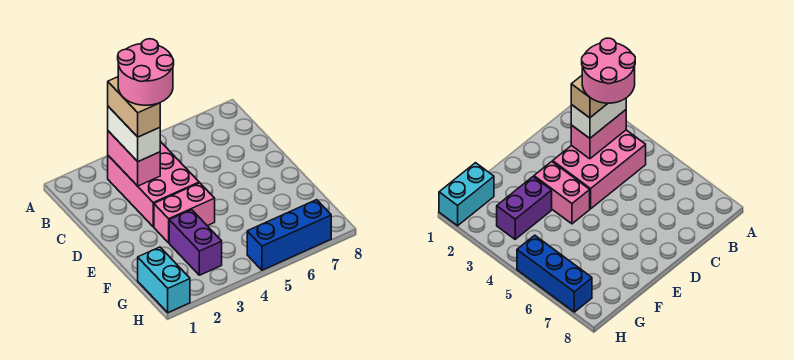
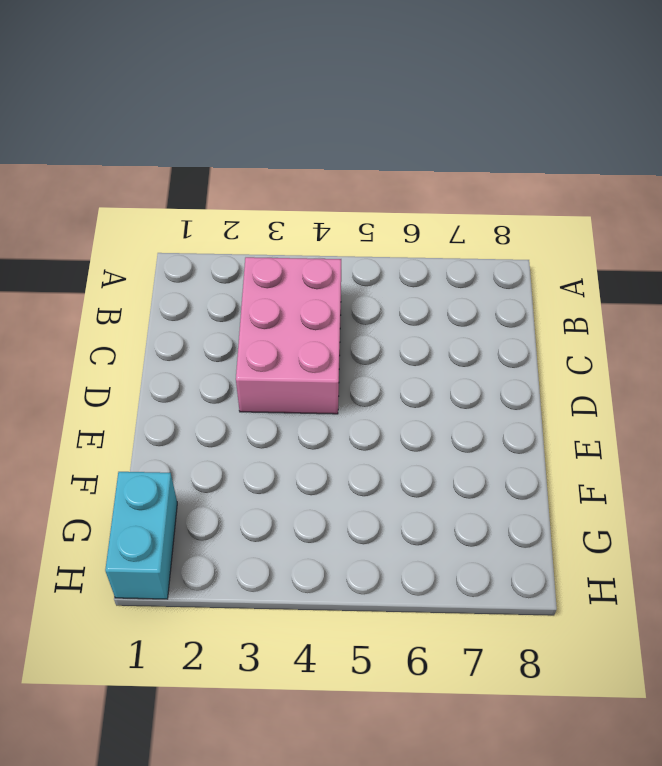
none -> pink brick E3:E4 level 1
none -> purple brick F3:G3 level 1

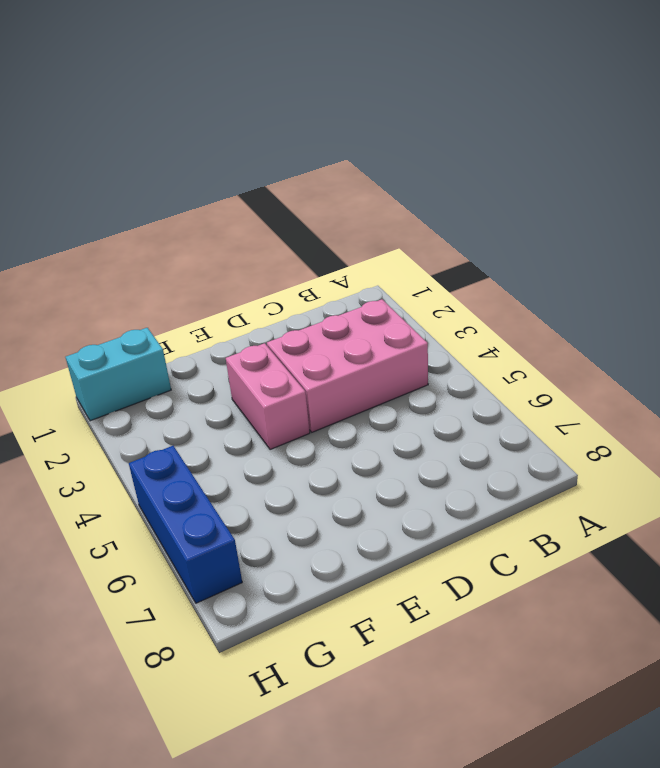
none -> purple brick F3:G3 level 1
none -> pink brick B3:C3 level 2

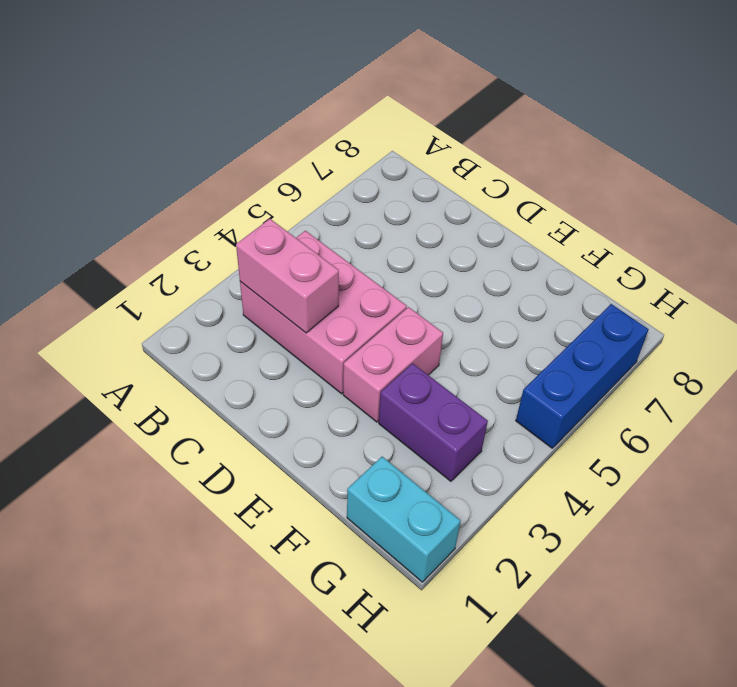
none -> white brick B3:C3 level 3
none -> tan brick B3:C3 level 4

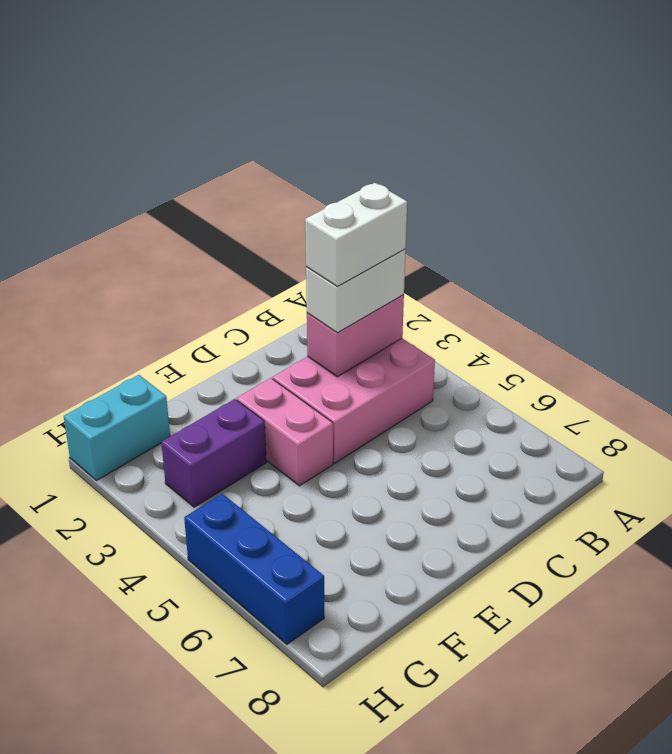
white brick B3:C3 level 4 -> tan brick B3:C3 level 4
none -> pink round brick B3:C4 level 5

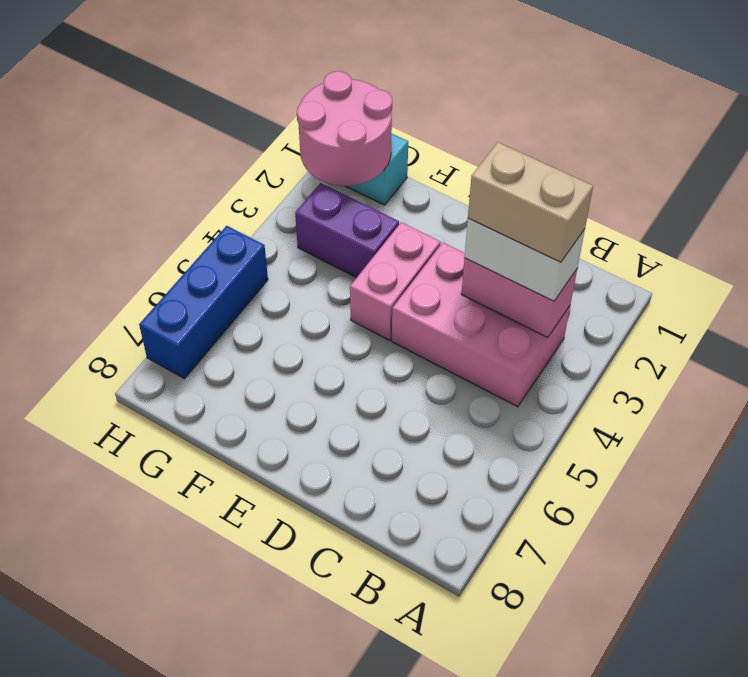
pink round brick G1:H2 level 2 -> pink round brick B3:C4 level 5

